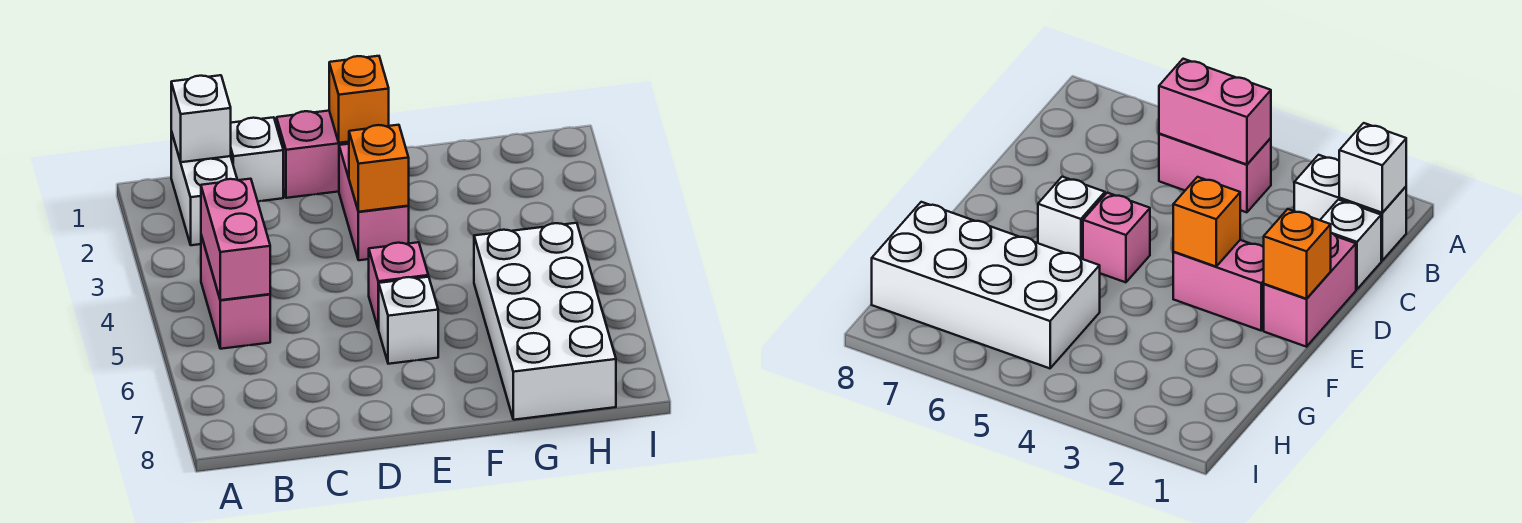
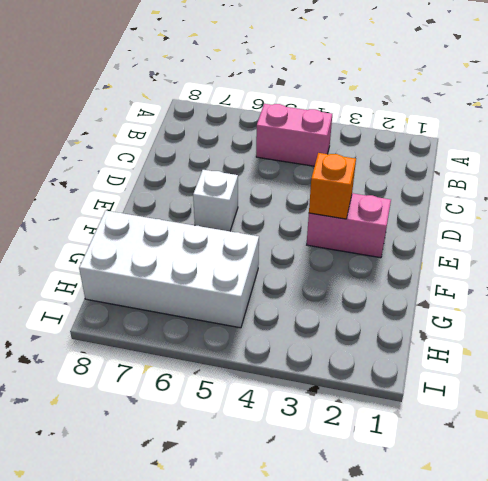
none -> white brick B1:B2 level 1
none -> white brick C1 level 1
none -> pink brick D1:E1 level 1

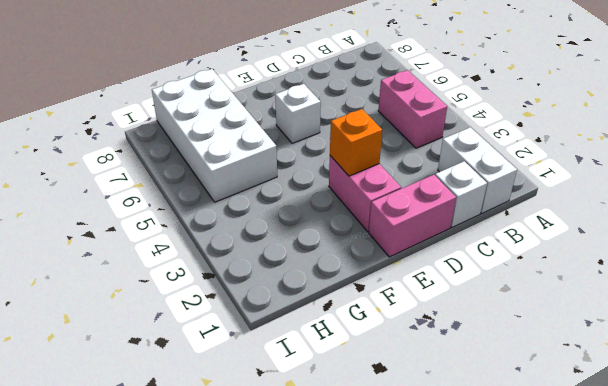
none -> pink brick E5 level 1
none -> white brick B1 level 2
none -> pink brick B4:B5 level 2

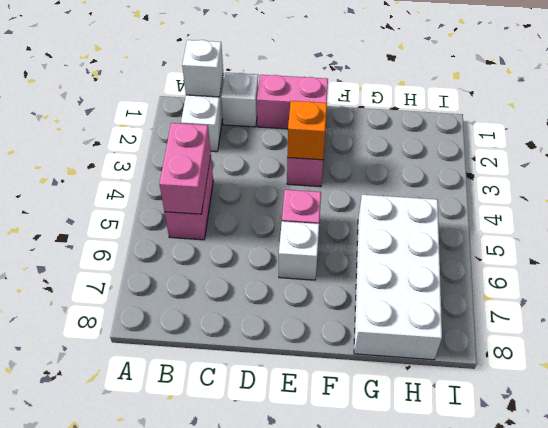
none -> orange brick E1 level 2

